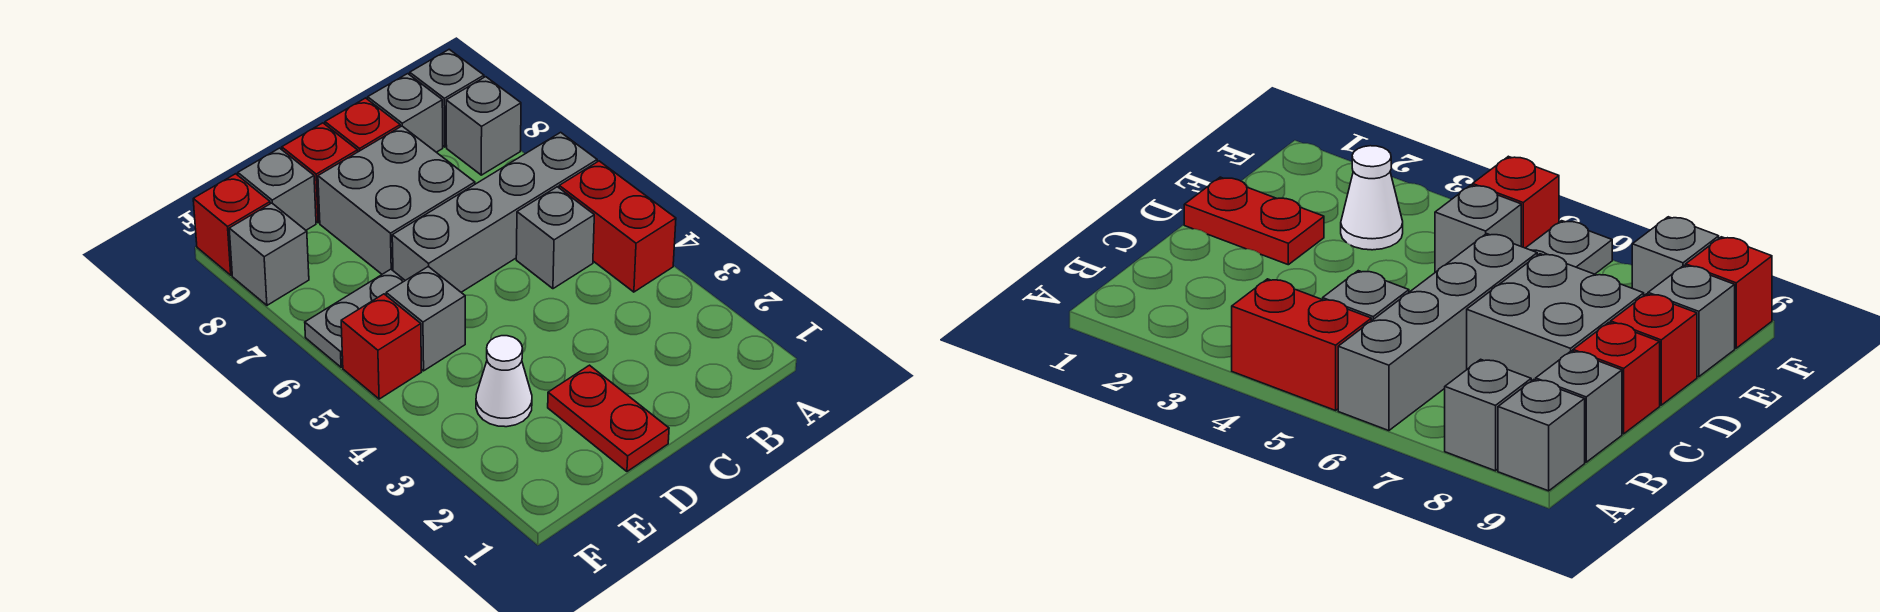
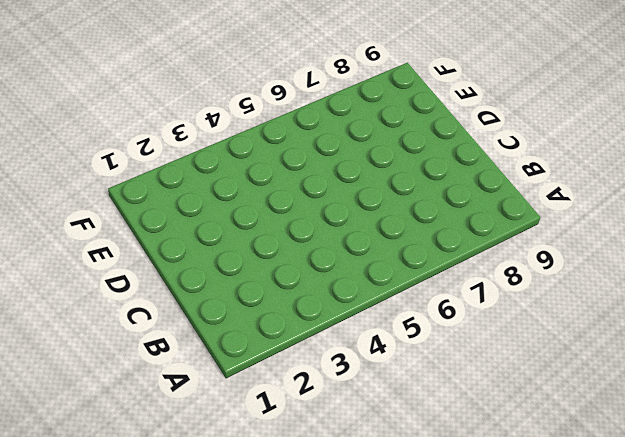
none -> red brick A4:A5 level 1
none -> grey brick A6:D6 level 1
none -> grey brick A8 level 1

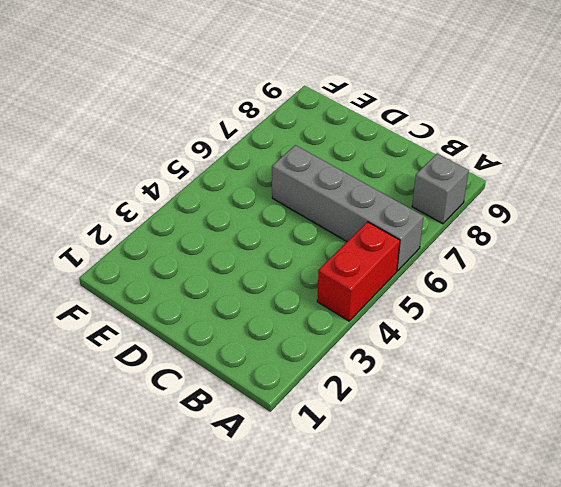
none -> grey brick A9 level 1
none -> grey brick B5 level 1
none -> grey brick B9 level 1

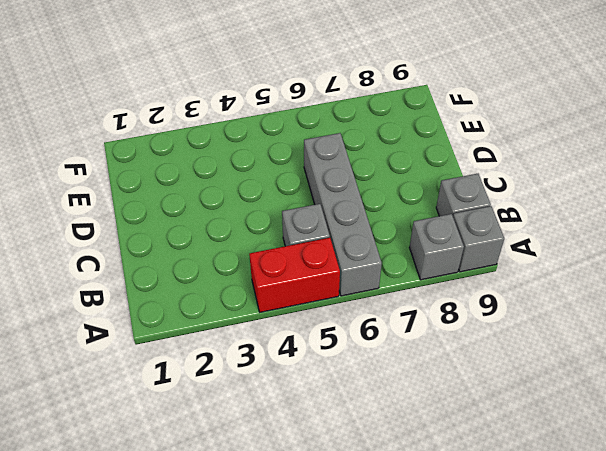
none -> grey brick C7:D8 level 1
none -> red brick C9 level 1
none -> red plate D1:D2 level 1

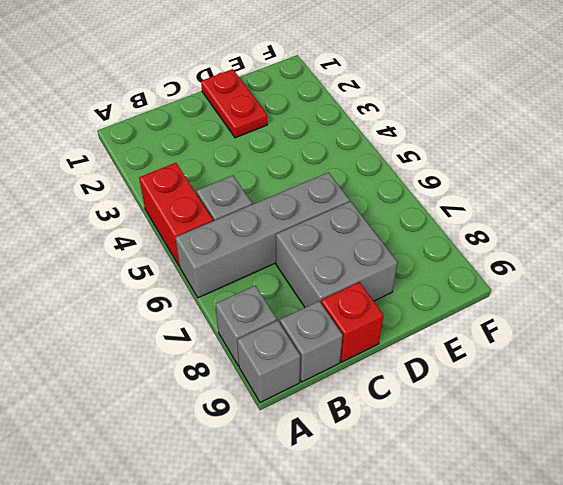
none -> red brick D9 level 1
none -> white cone E3 level 1
none -> grey brick E5 level 1

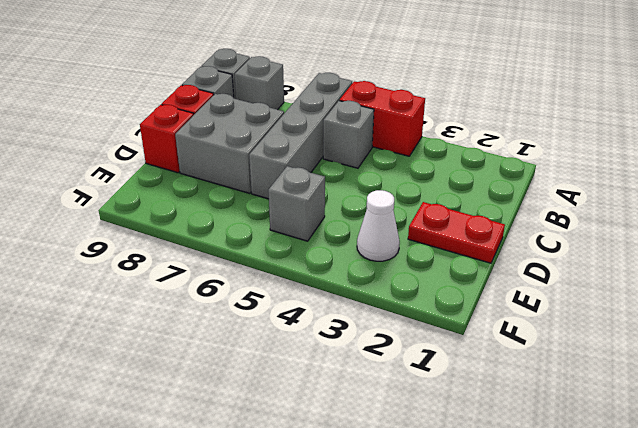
none -> grey plate E6:F6 level 1
none -> grey brick E9 level 1
none -> red brick F5 level 1

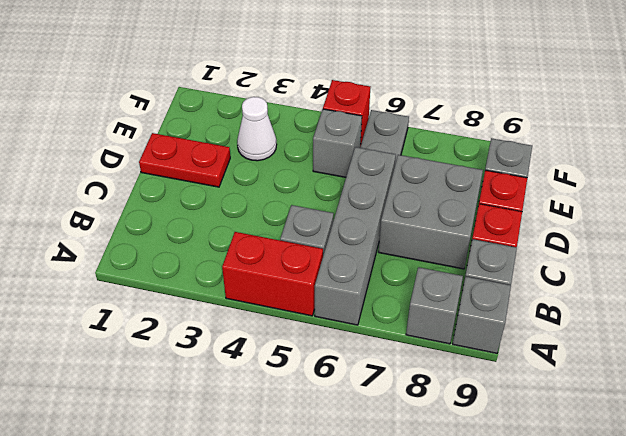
none -> grey brick F8 level 1
none -> red brick F9 level 1

